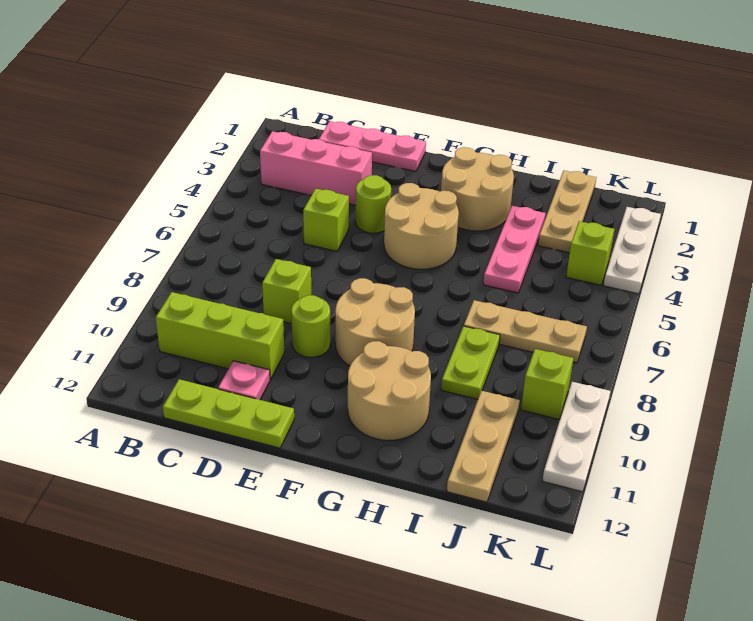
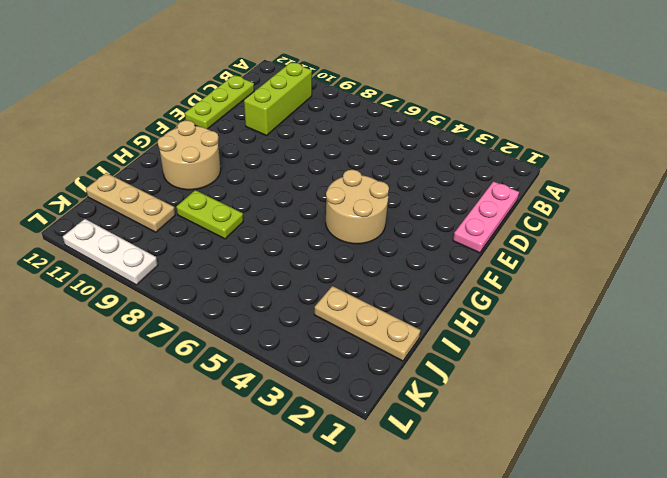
none -> pink brick B3:D3 level 1
none -> lime brick D5 level 1
none -> lime brick D8 level 1

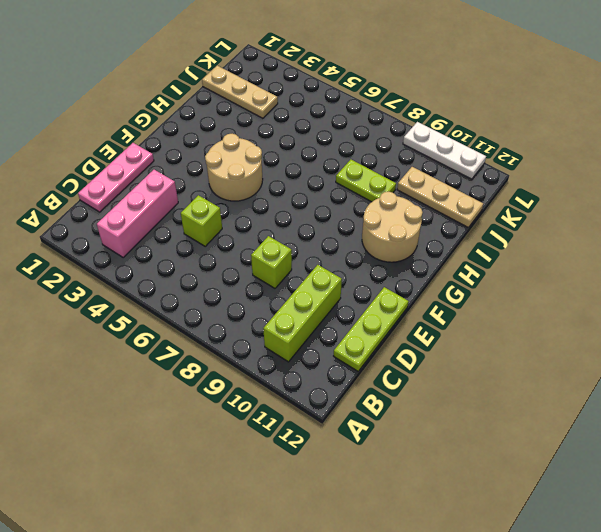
none -> pink plate D11 level 1
none -> lime round brick E4 level 1
none -> lime round brick E9 level 1

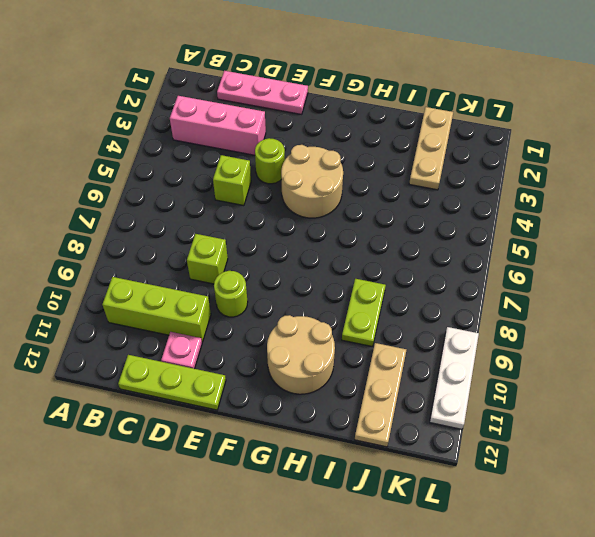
none -> tan round brick F8:G9 level 1
none -> tan round brick G2:H3 level 1
none -> pink plate I3:I5 level 1

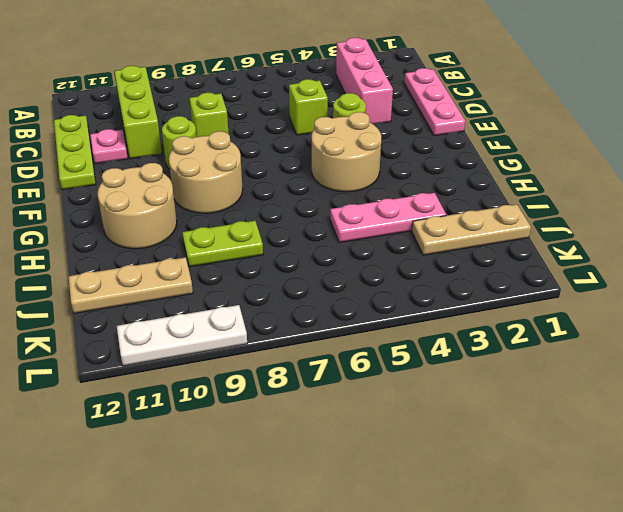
none -> tan round brick G2:H3 level 1
none -> tan plate I7:K7 level 1
none -> lime brick K4 level 1

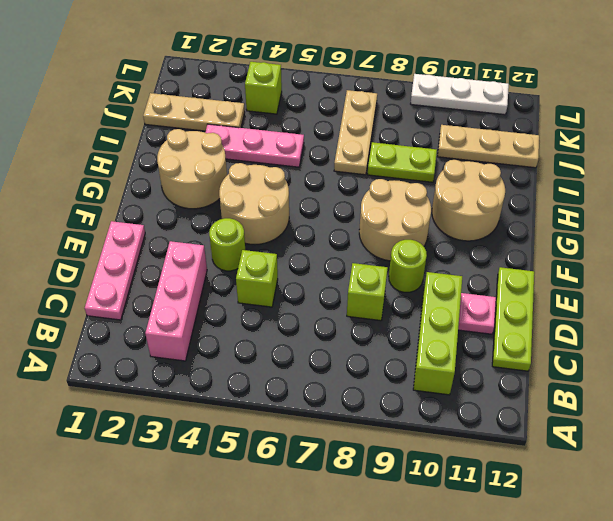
none -> lime brick K9 level 1
none -> white plate L2:L4 level 1

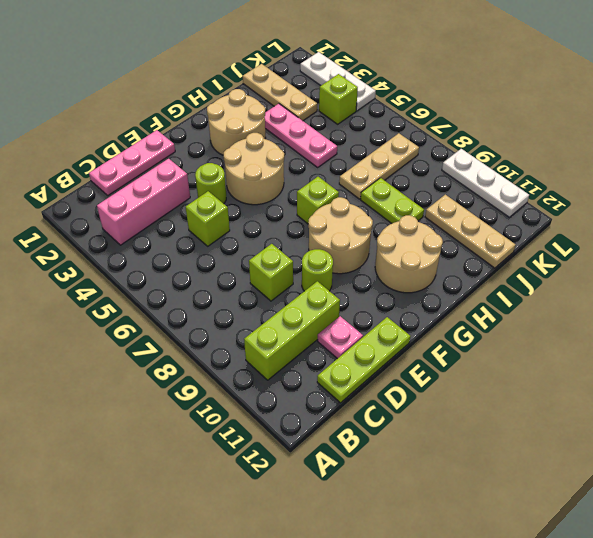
lime brick G7 level 1 -> lime brick K9 level 1

